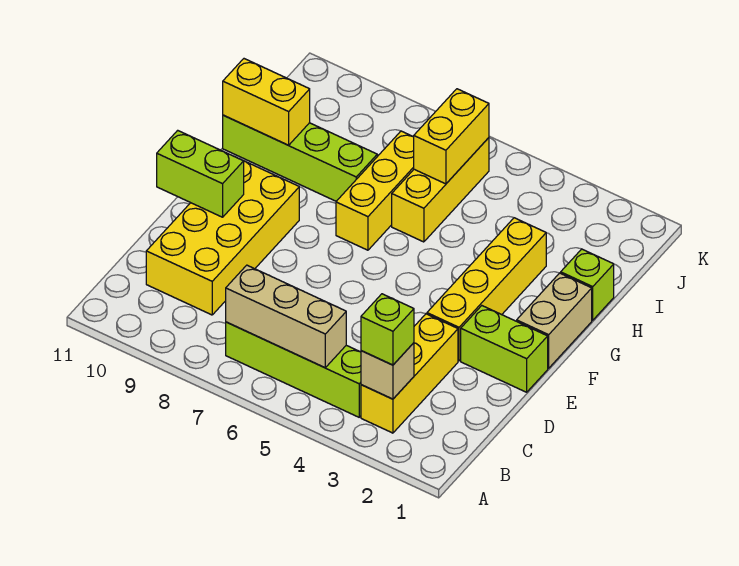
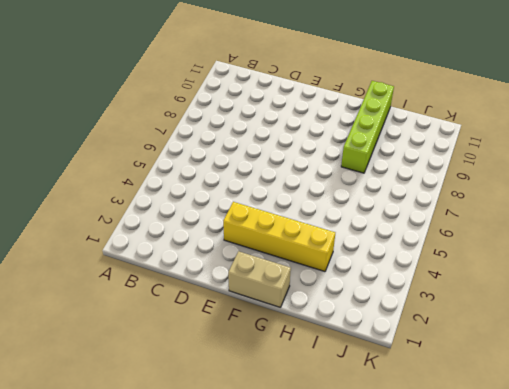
none -> yellow brick B3:D3 level 1
none -> lime brick B4:B7 level 1
none -> yellow brick C9:F10 level 1

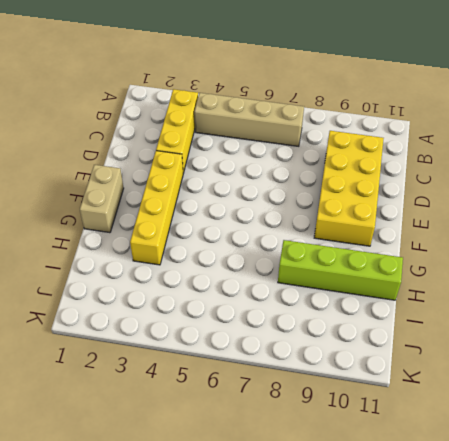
tan brick B4:B7 level 1 -> lime brick B4:B7 level 1
none -> lime brick E1:E2 level 1
none -> yellow brick G7:I7 level 1
none -> lime brick H1 level 1

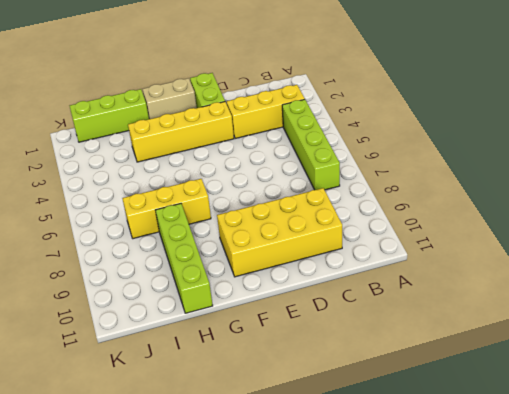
lime brick H1:J1 level 1 -> lime brick H1 level 1
none -> yellow brick H6:J6 level 1
none -> tan brick B3 level 2
none -> tan brick B5:B7 level 2

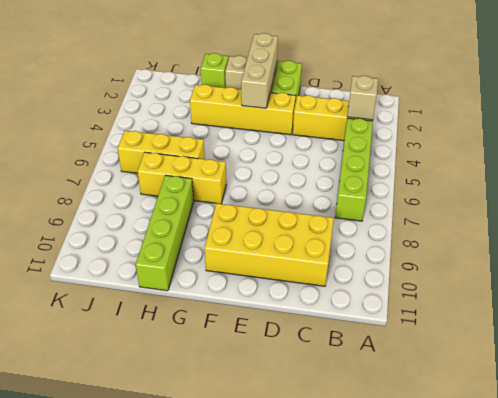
tan brick F1:F3 level 2 -> tan brick B5:B7 level 2
none -> lime brick E10:E11 level 2
none -> yellow brick H10:H11 level 2
none -> yellow brick I6:J6 level 2

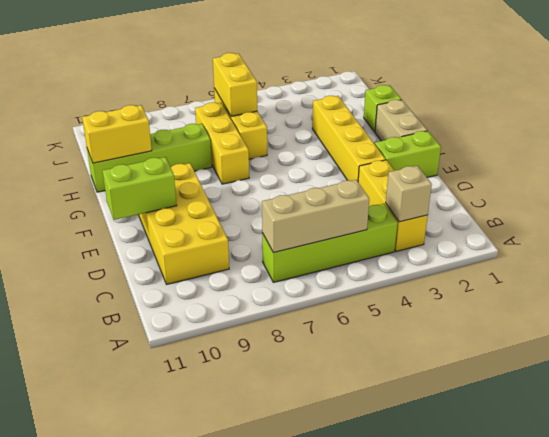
none -> lime brick B3 level 3

